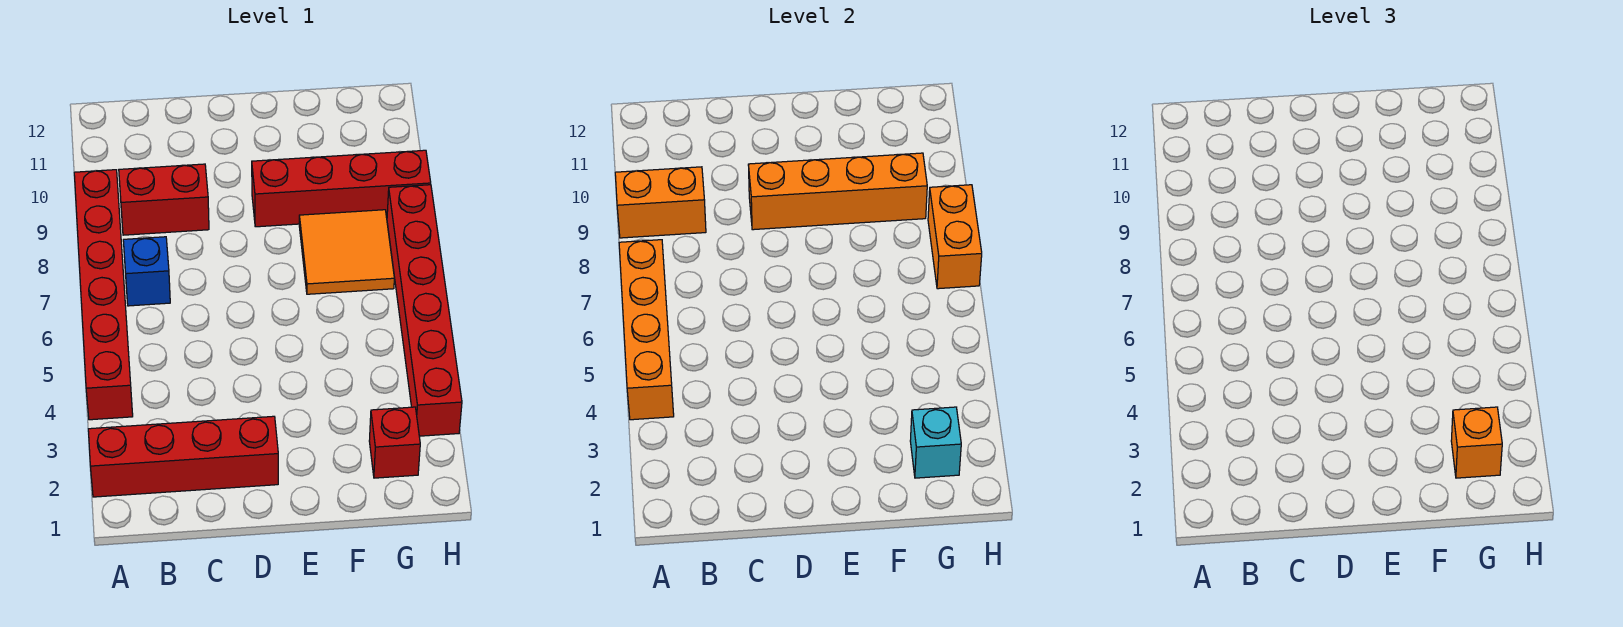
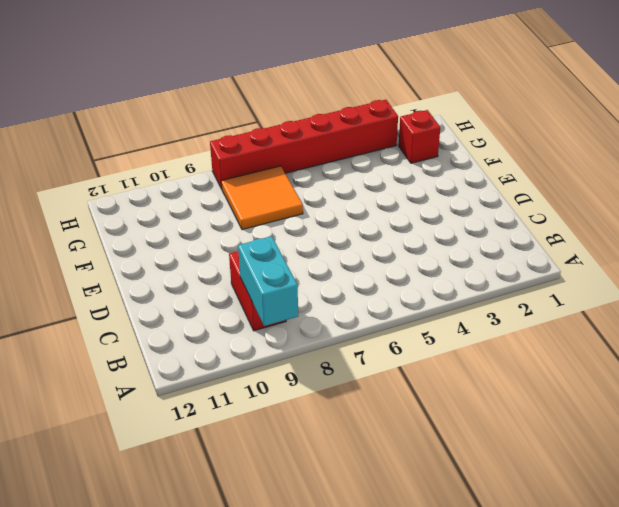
cyan brick A9:B9 level 2 -> orange brick A9:B9 level 2
none -> red brick A2:D2 level 1
none -> red brick A4:A9 level 1
none -> blue brick B7 level 1

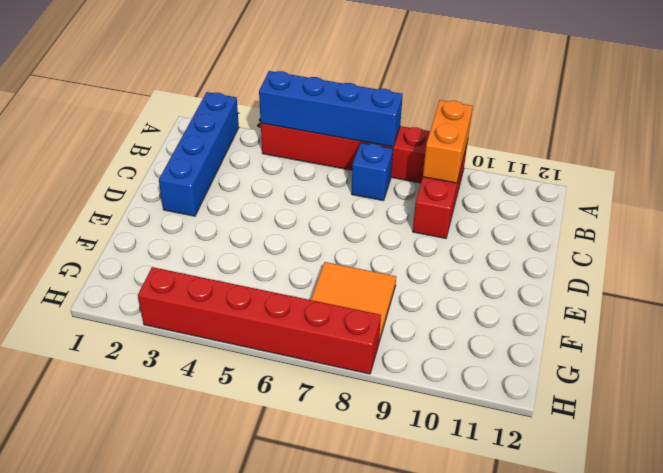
blue brick A2:D2 level 1 -> red brick A2:D2 level 1
blue brick A4:A7 level 2 -> orange brick A4:A7 level 2
none -> red brick E9:H9 level 1
none -> red brick G2 level 1
none -> orange brick D9:G9 level 2

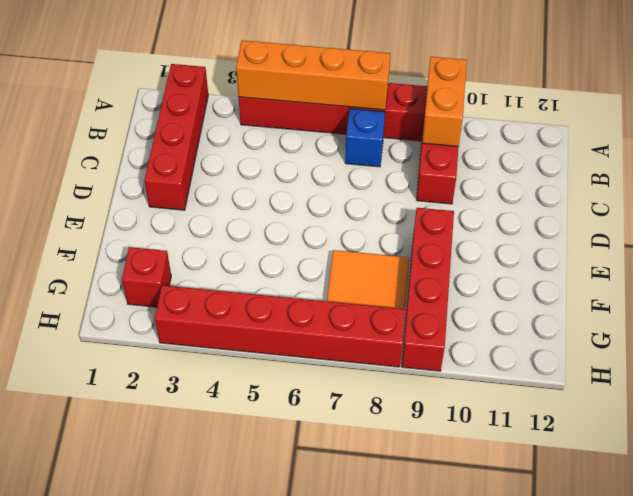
none -> orange brick D9:G9 level 2
none -> cyan brick G2 level 2
none -> orange brick H7:H8 level 2

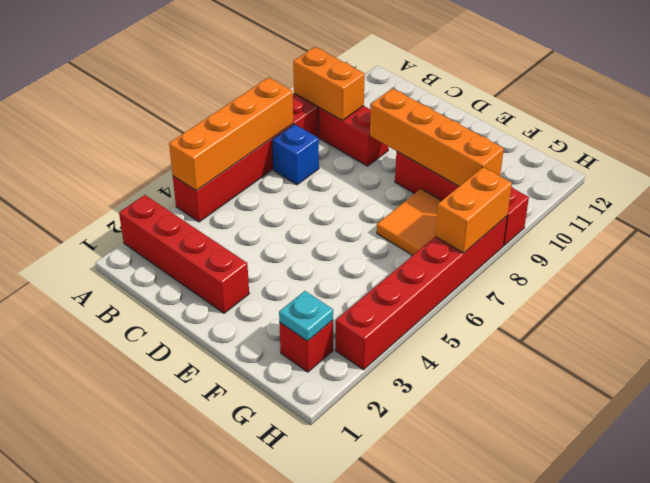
cyan plate G2 level 2 -> cyan brick G2 level 2
none -> orange brick G2 level 3

